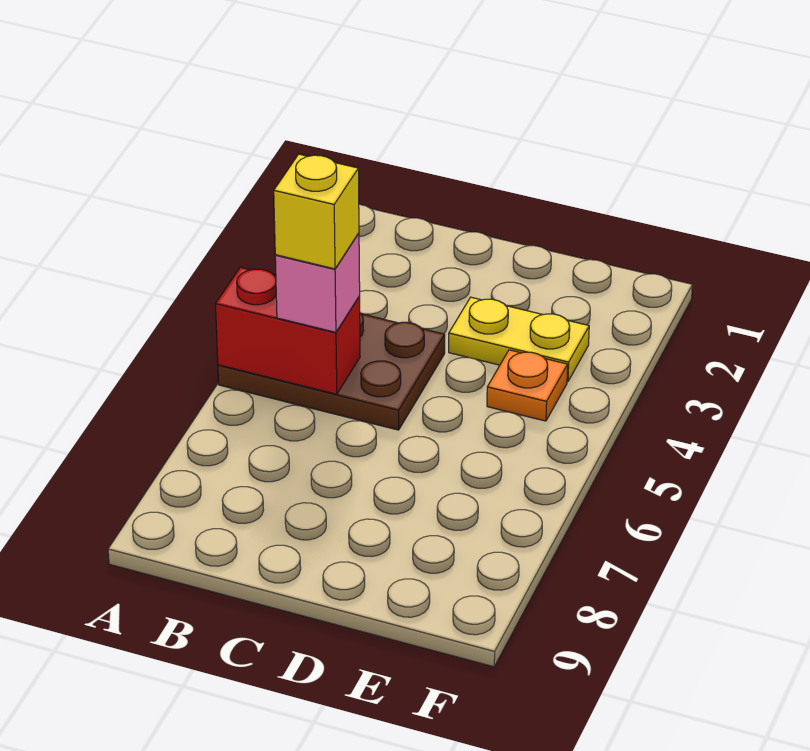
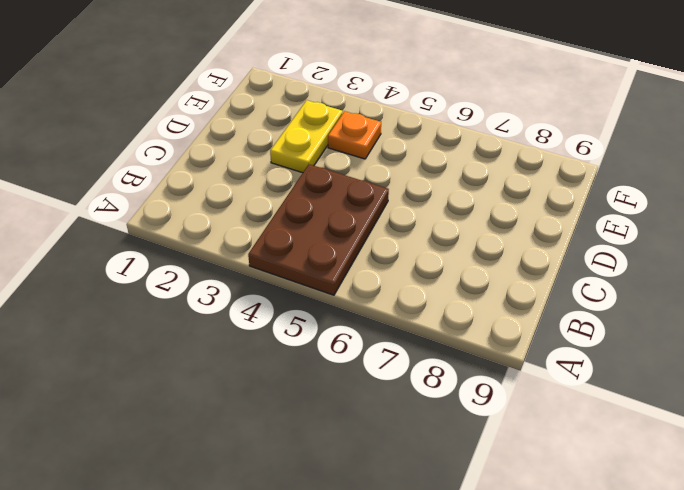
none -> red brick A5:B5 level 2
none -> pink brick B5 level 3

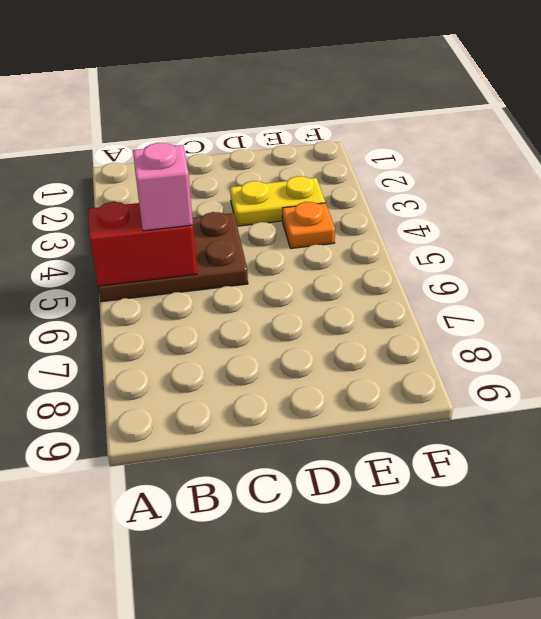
none -> yellow brick B5 level 4

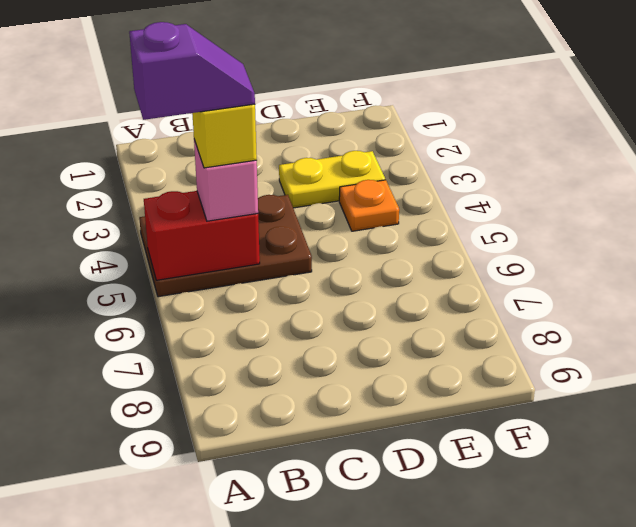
purple slope A5:B5 level 5 top A -> none

